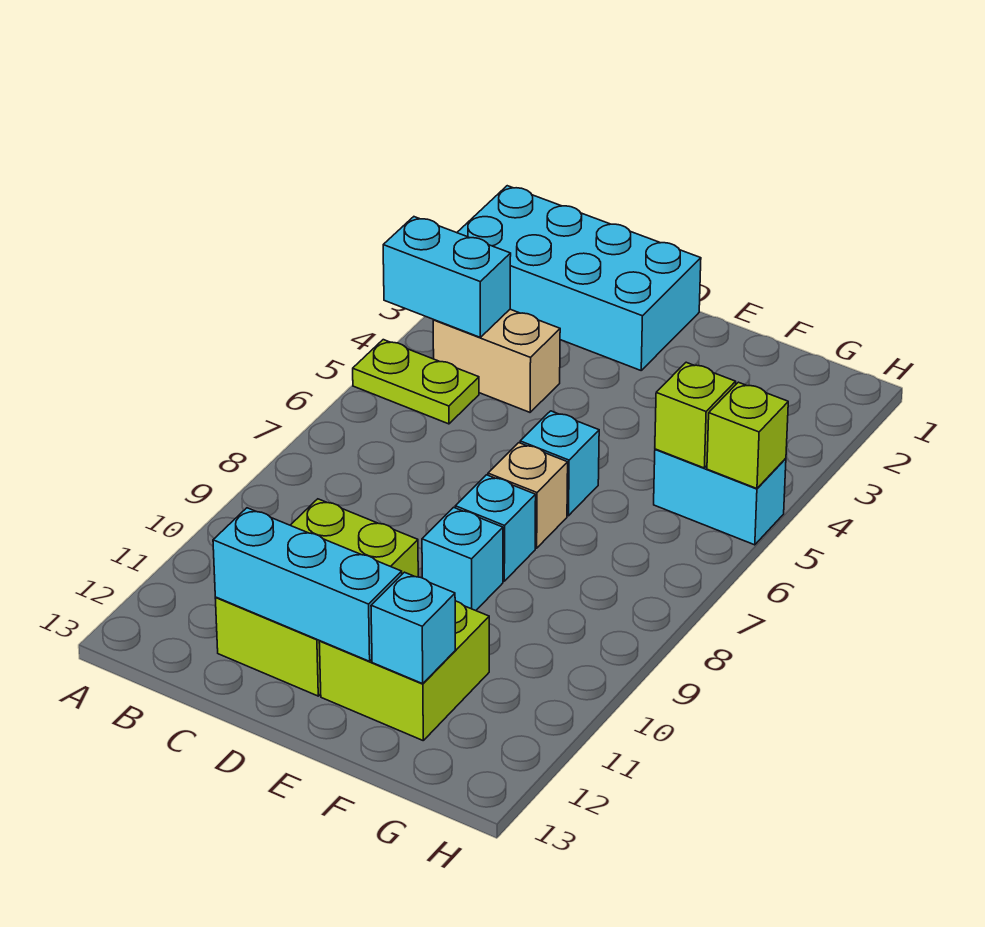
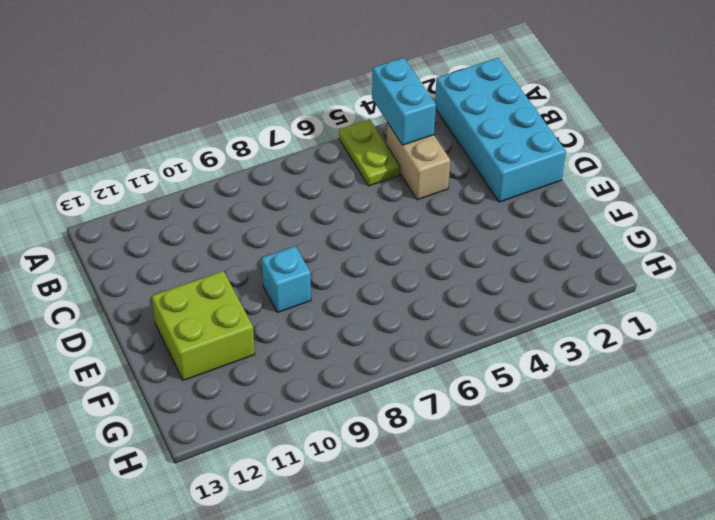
none -> lime brick C10:D12 level 1
none -> cyan brick E6 level 1
none -> tan brick E7 level 1

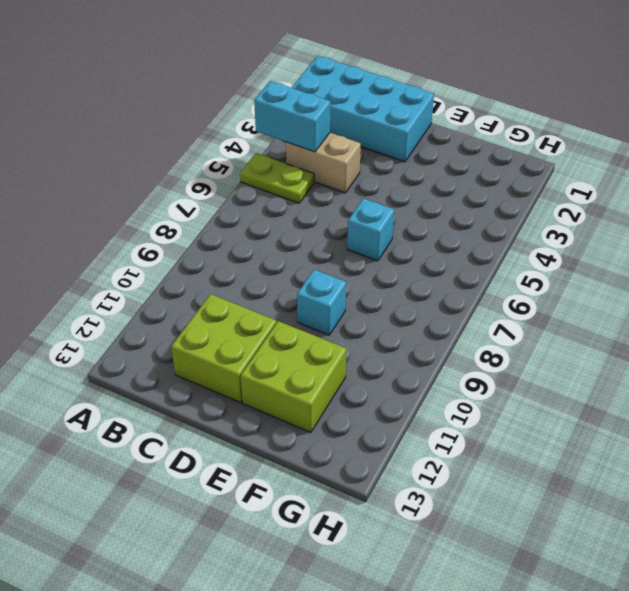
lime brick C11:D12 level 1 -> lime brick C10:D12 level 1
none -> tan brick E7 level 1
none -> cyan brick E8 level 1
none -> cyan brick G5:H5 level 1

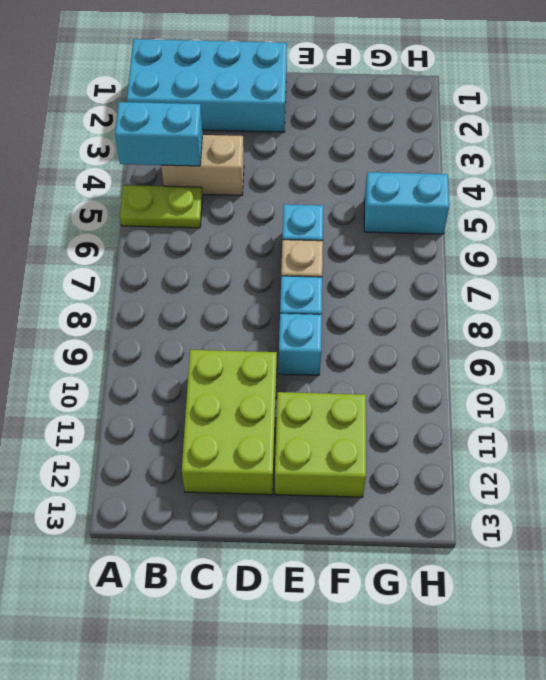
none -> cyan brick C12:E12 level 2
none -> cyan brick F12 level 2
none -> lime brick G5 level 2

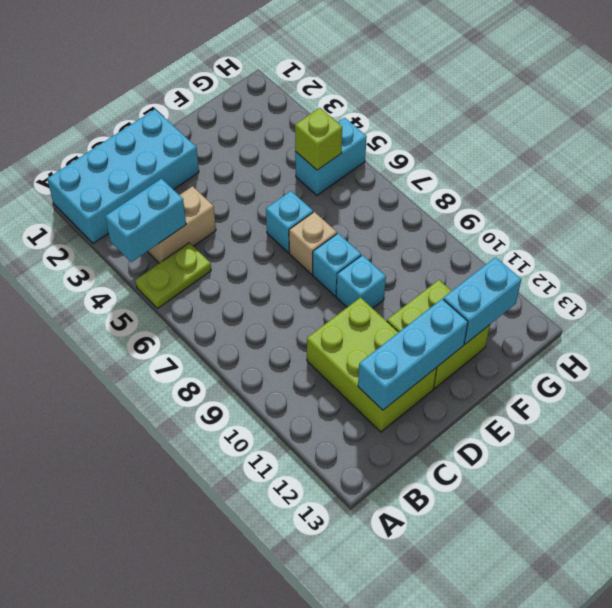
cyan brick F12:G12 level 2 -> cyan brick F12 level 2
none -> lime brick H5 level 2

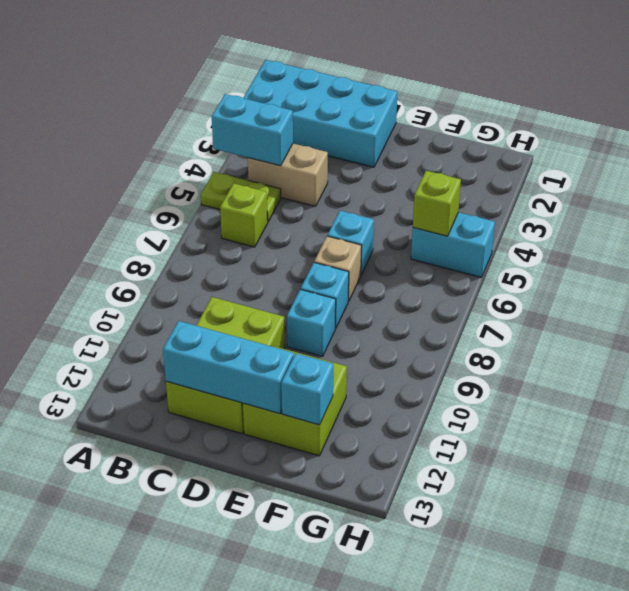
lime brick B6 level 1 -> lime brick H5 level 2

